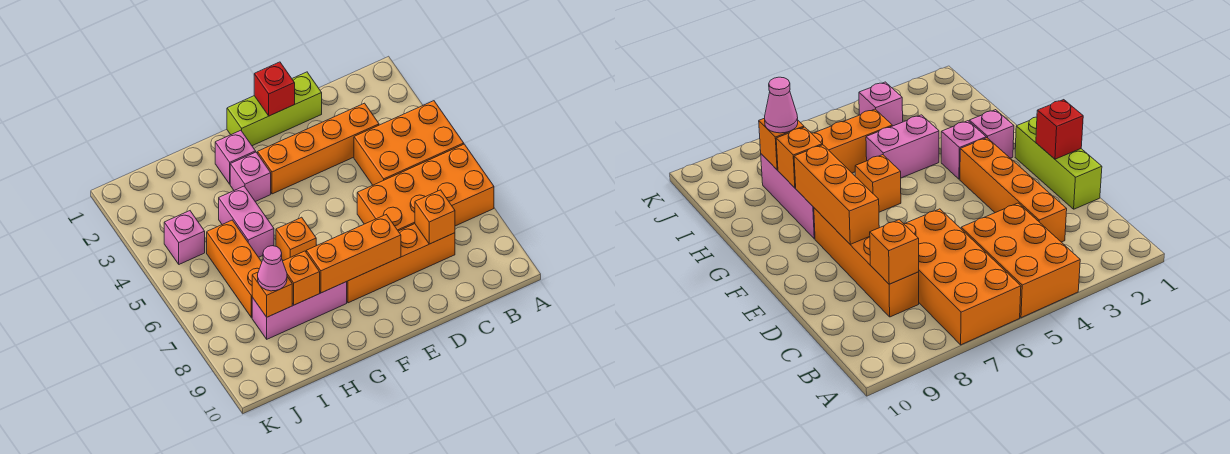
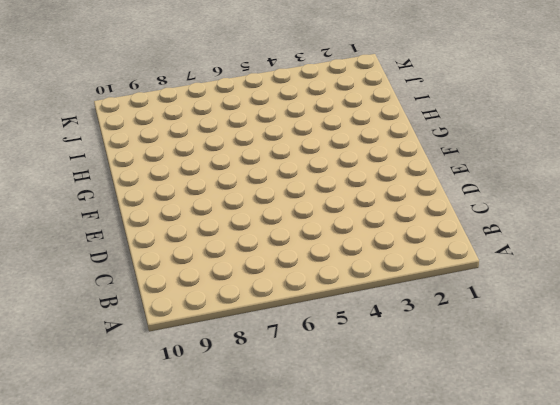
none -> orange brick A4:C5 level 1
none -> orange brick A6:D7 level 1
none -> orange brick C3:F3 level 1

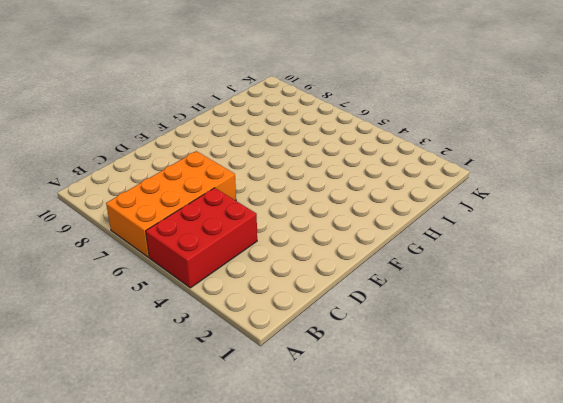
red brick A4:C5 level 1 -> orange brick A4:C5 level 1
none -> orange brick C3:F3 level 1
none -> orange brick C8:F8 level 1
none -> lime brick D1:F1 level 1

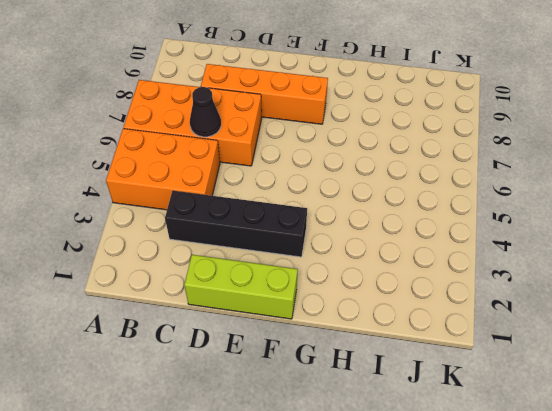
black brick C3:F3 level 1 -> orange brick C3:F3 level 1
black cone C6 level 2 -> none
none -> pink brick G2 level 1
none -> pink brick G3 level 1
none -> orange brick G6 level 1

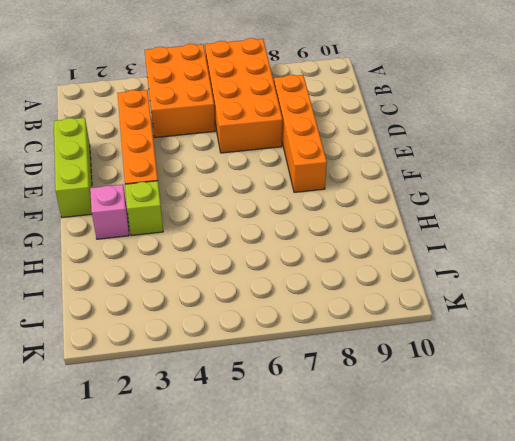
lime brick G3 level 1 -> pink brick G3 level 1
none -> orange brick G6 level 1
none -> pink brick G8:I8 level 1
none -> pink brick H4:H5 level 1

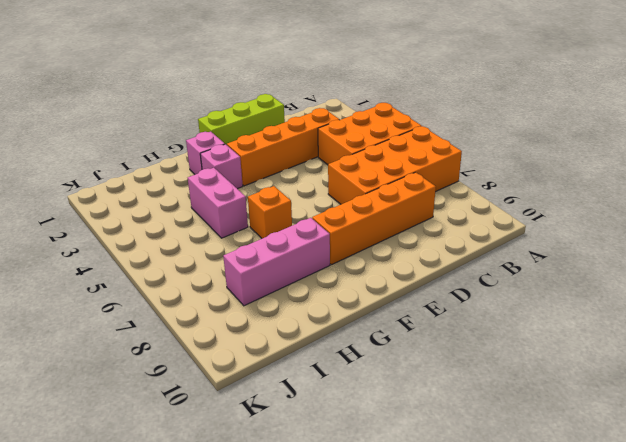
none -> orange brick I5:I7 level 1
none -> pink brick J4 level 1
none -> orange brick C8 level 2

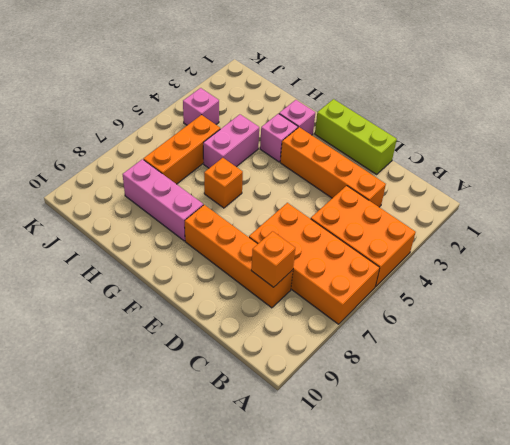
none -> red brick E1 level 2
none -> orange brick E8:G8 level 2
none -> orange brick H8 level 2

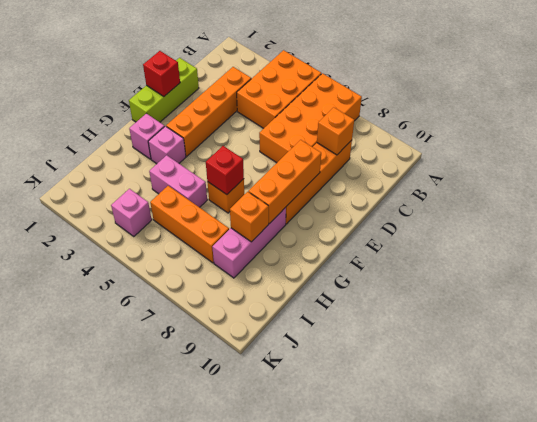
red brick G6 level 2 -> none
none -> orange brick I8 level 2
none -> pink cone I8 level 3

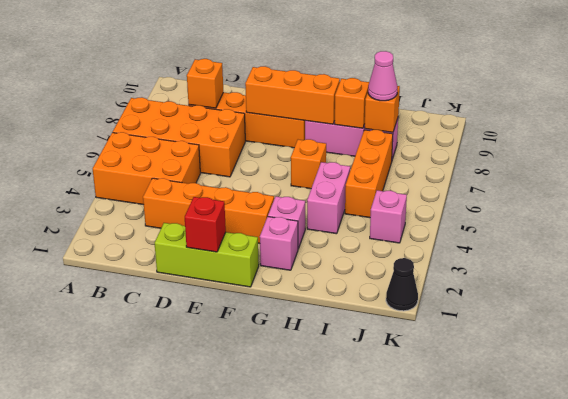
black cone K1 level 1 -> none

